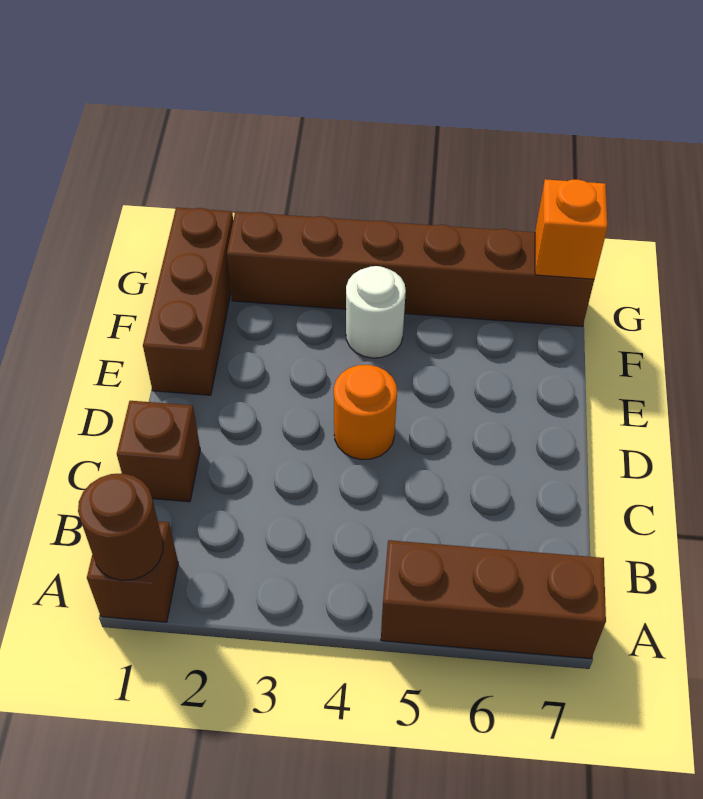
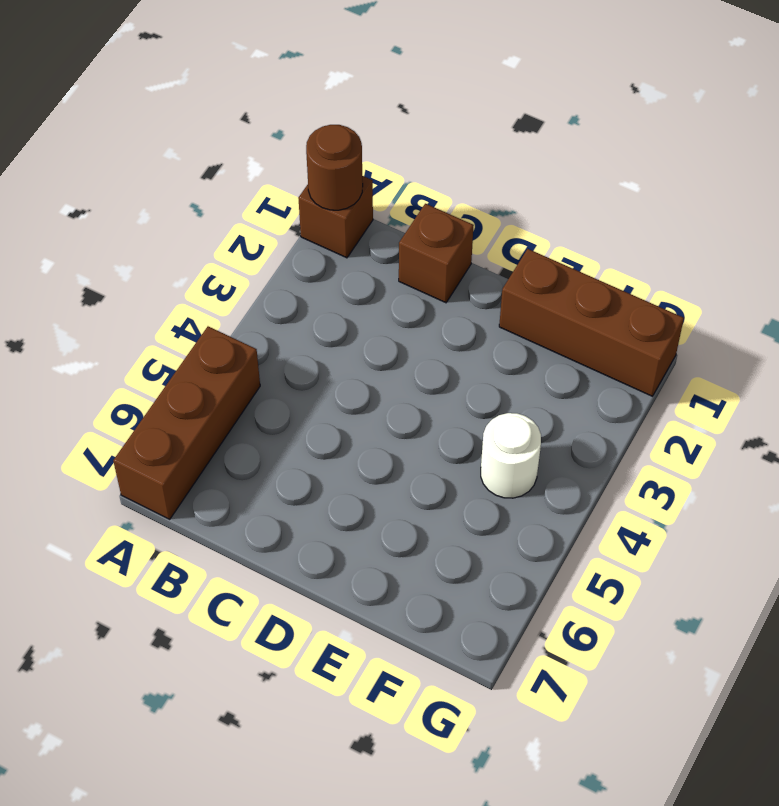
none -> orange round brick D4 level 1
none -> brown brick G2:G7 level 1

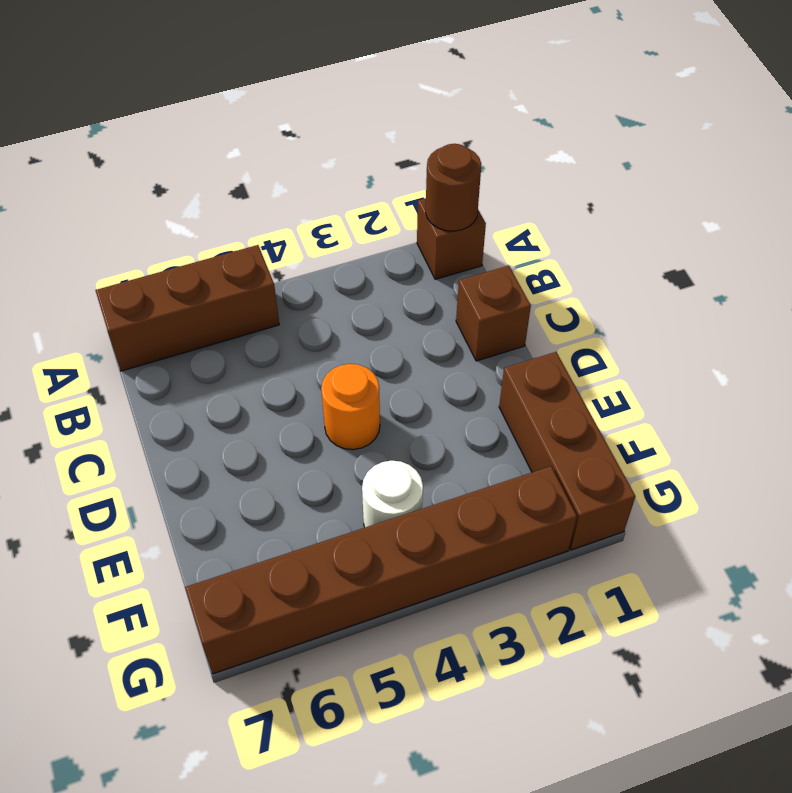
none -> orange brick G7 level 2

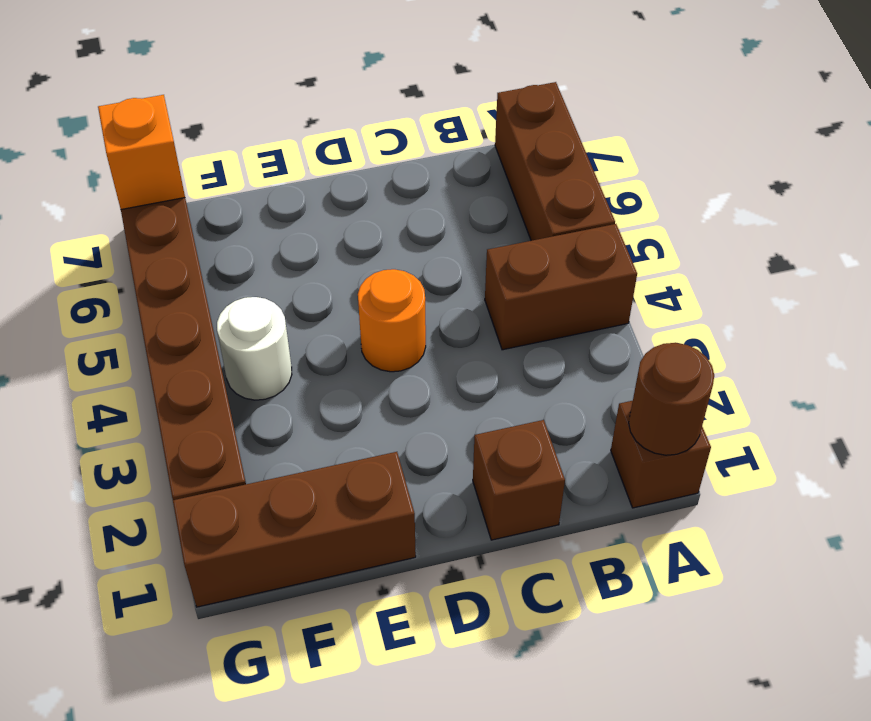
brown brick A4:B4 level 1 -> none

